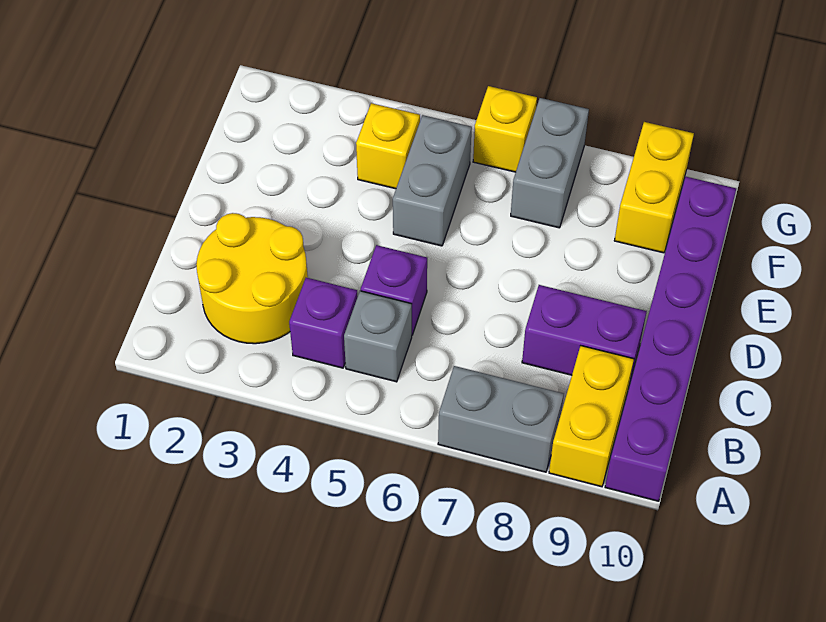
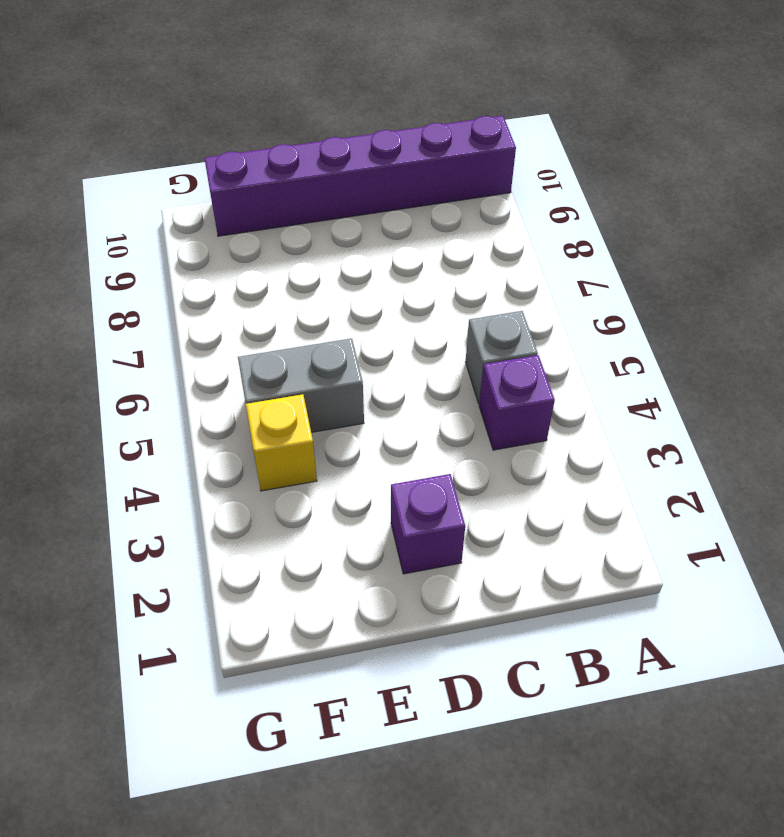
purple brick D2 level 1 -> purple brick C5 level 1
none -> grey brick A7:A8 level 1
none -> yellow brick A9:B9 level 1
none -> yellow round brick B2:C3 level 1

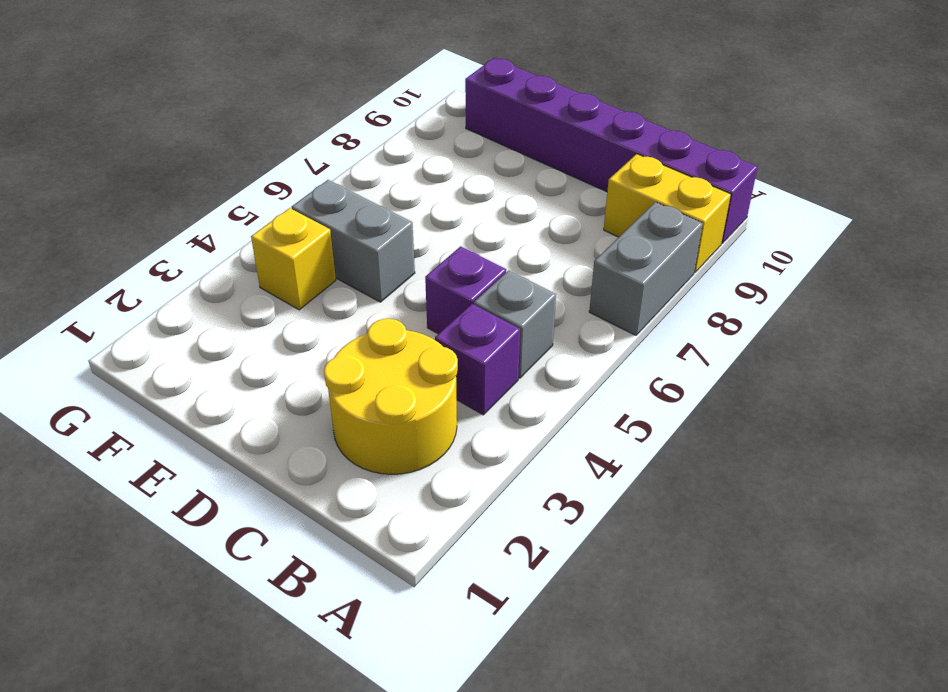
none -> purple brick C8:C9 level 1
none -> grey brick F7:G7 level 1
none -> yellow brick F9:G9 level 1

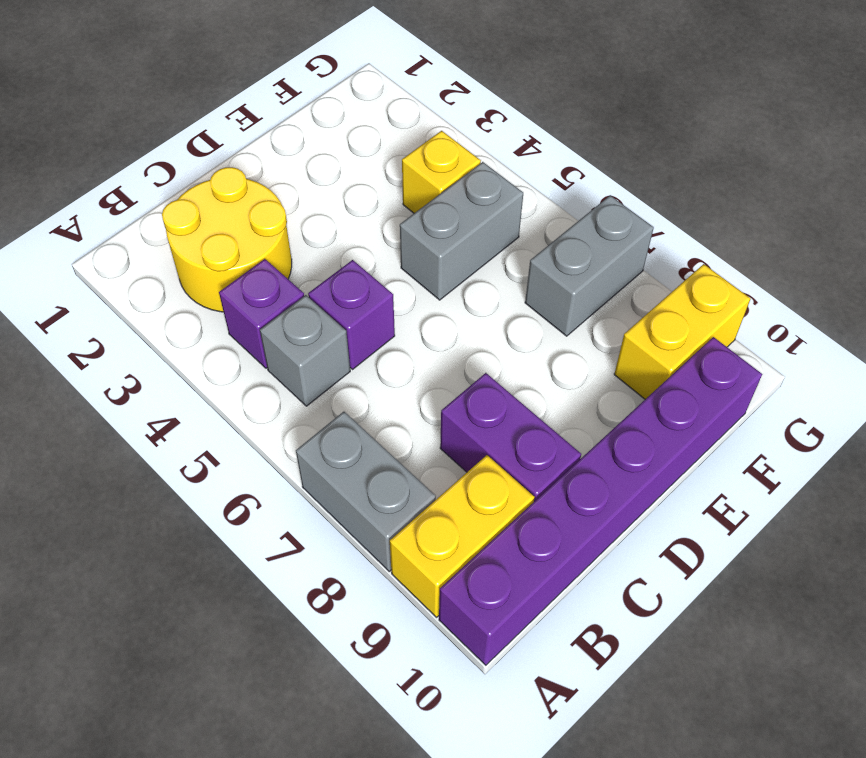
none -> yellow brick G6 level 1

